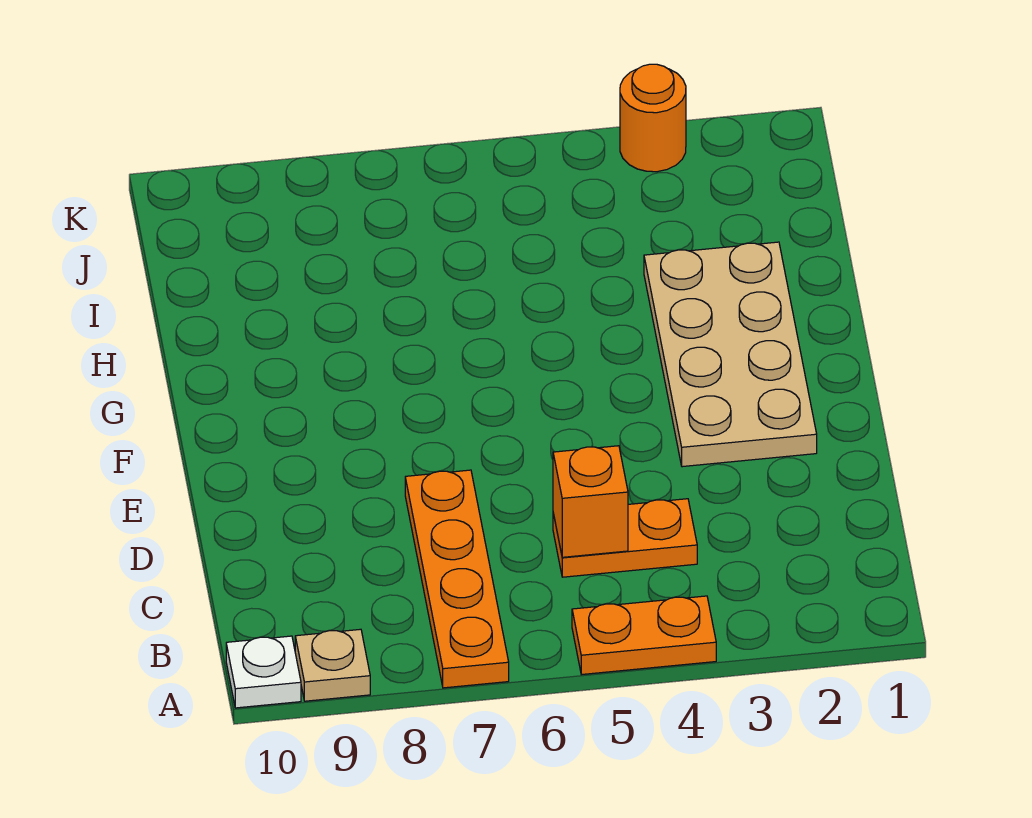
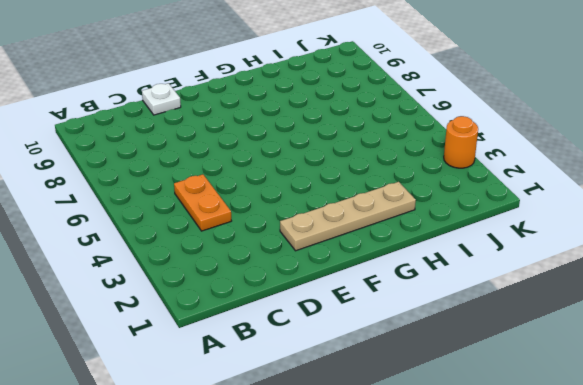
white plate D10 level 1 -> white plate A10 level 1
tan plate E2:H2 level 1 -> tan plate E2:H3 level 1
none -> orange plate A4:A5 level 1
none -> orange plate A7:D7 level 1

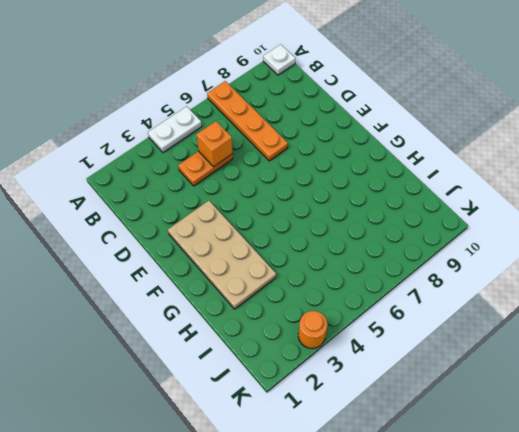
white plate A4:A5 level 1 -> orange plate A4:A5 level 1
none -> tan plate A9 level 1

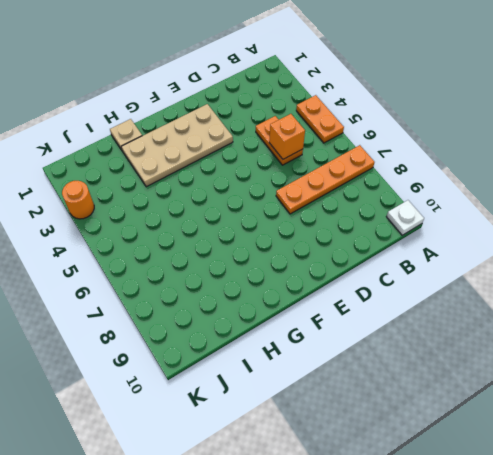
tan plate H1 level 1 -> tan plate A9 level 1

